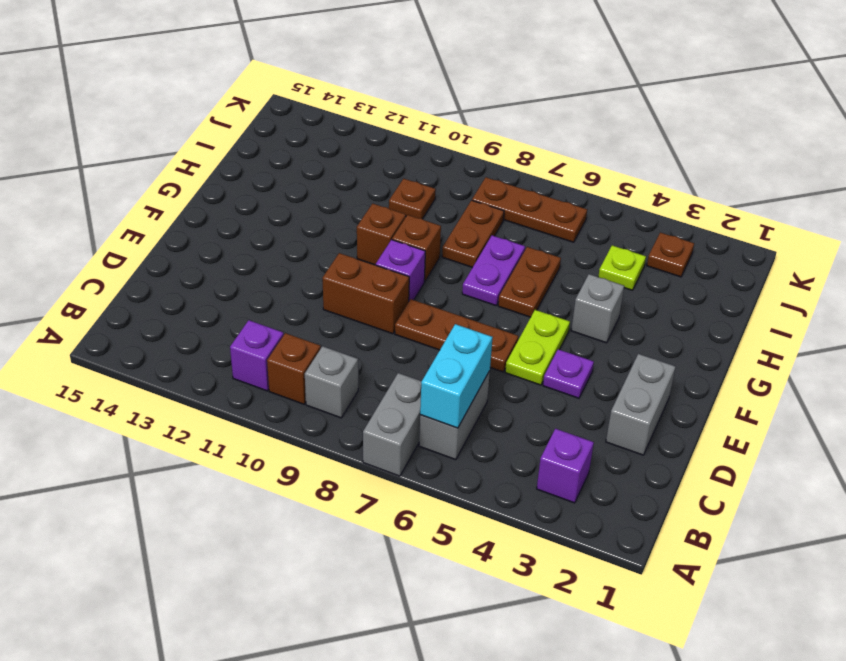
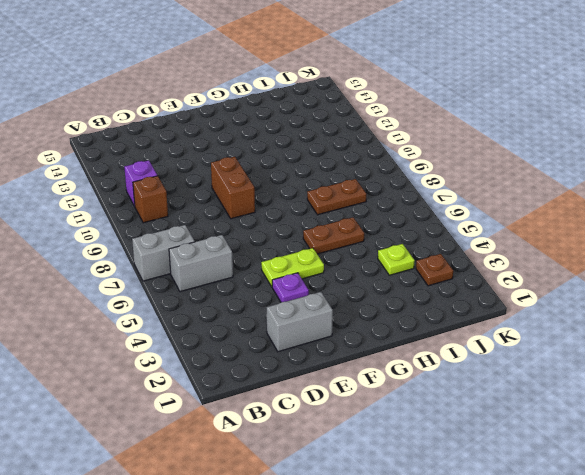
none -> purple brick B3 level 1
none -> grey brick B9 level 1
none -> brown plate E6:E8 level 1

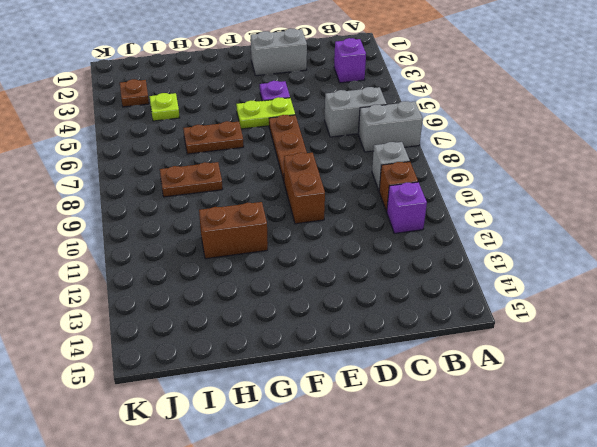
brown brick G11:H11 level 1 -> none
none -> purple brick F9 level 1
none -> grey brick G4 level 1
none -> purple plate G7:H7 level 1

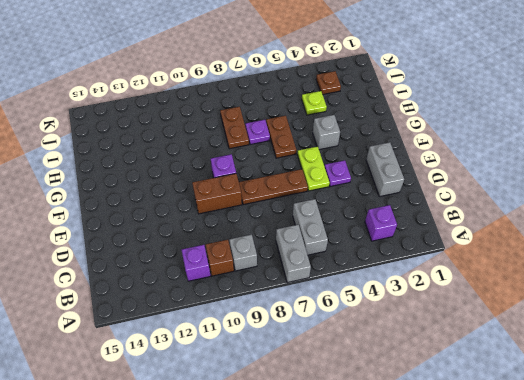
purple plate H7 level 1 -> purple plate G7:H7 level 1
none -> brown brick G9 level 1
none -> brown brick G10 level 1
none -> brown plate I10 level 1

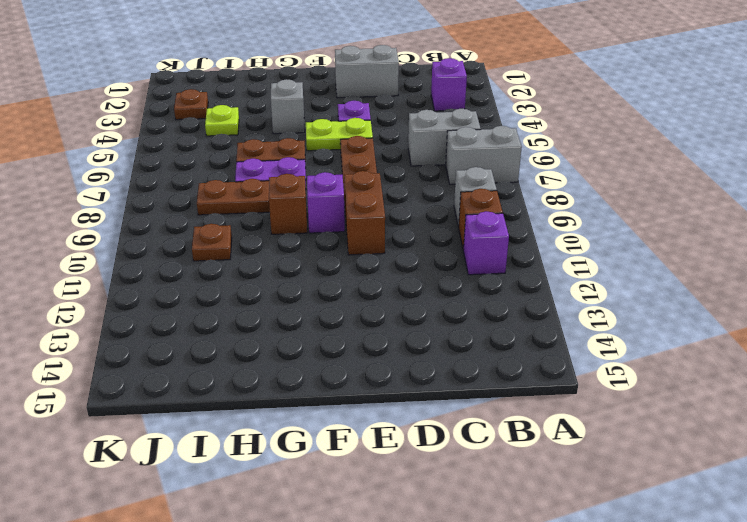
none -> brown brick G10 level 1
none -> brown plate J6:J8 level 1
none -> cyan brick B6:C6 level 2

